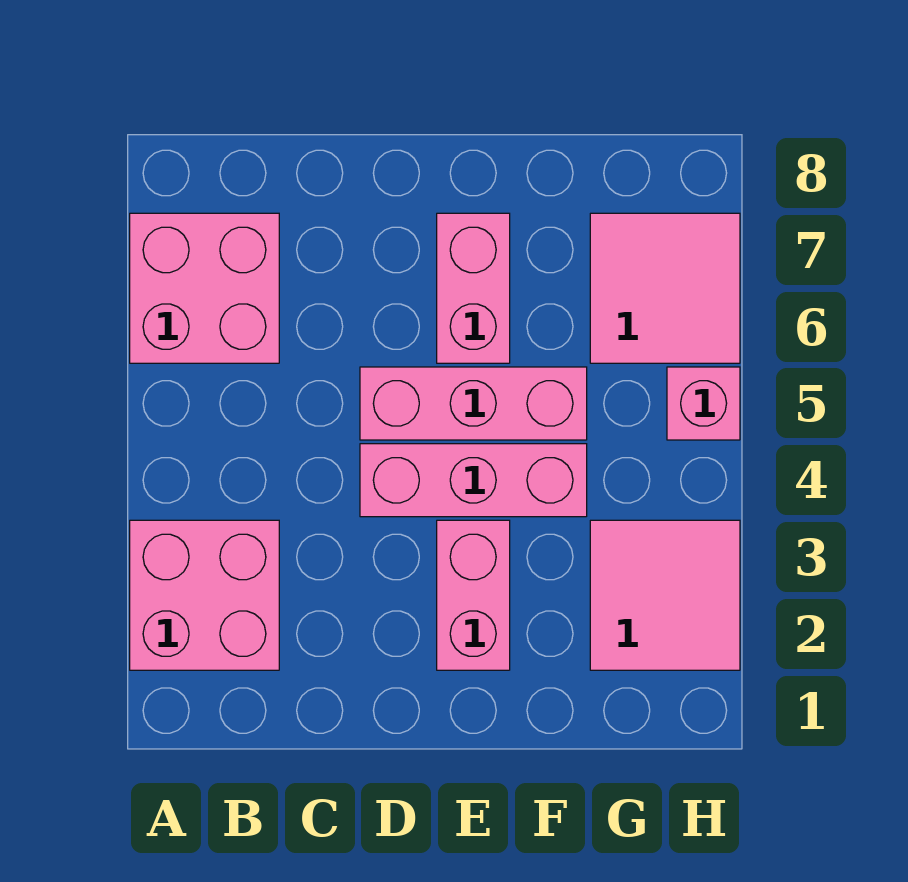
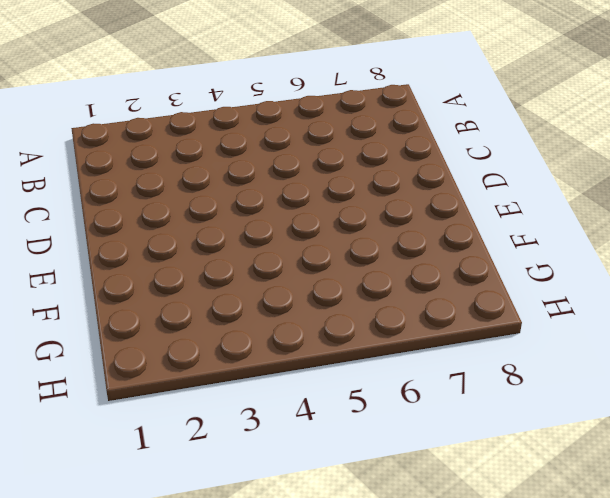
none -> pink brick A2:B3 level 1
none -> pink brick A6:B7 level 1

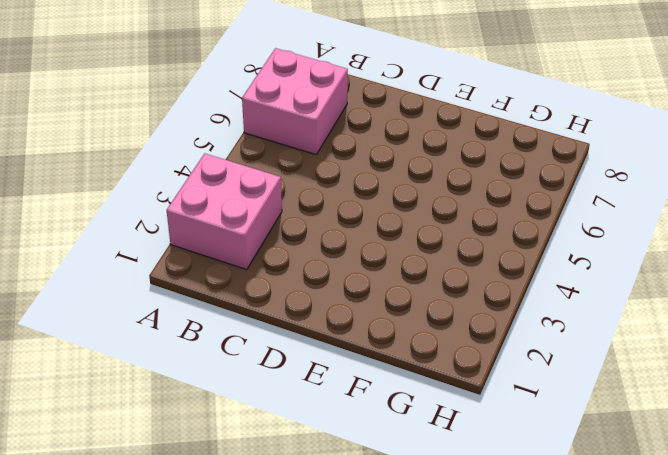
none -> pink brick D4:F4 level 1
none -> pink brick D5:F5 level 1

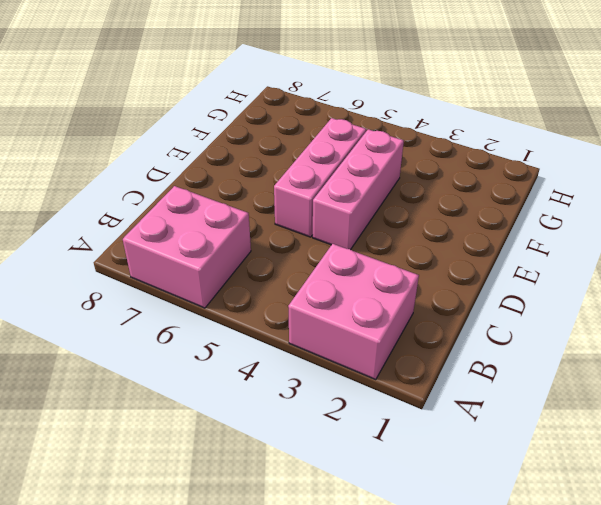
none -> pink brick E2:E3 level 1
none -> pink brick E6:E7 level 1

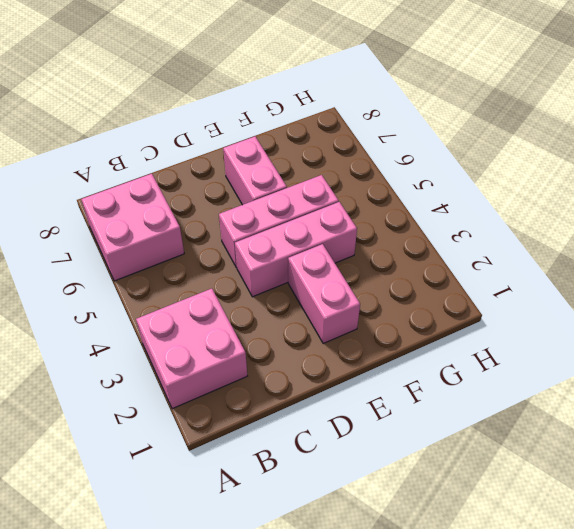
none -> pink tile G2:H3 level 1
none -> pink tile G6:H7 level 1

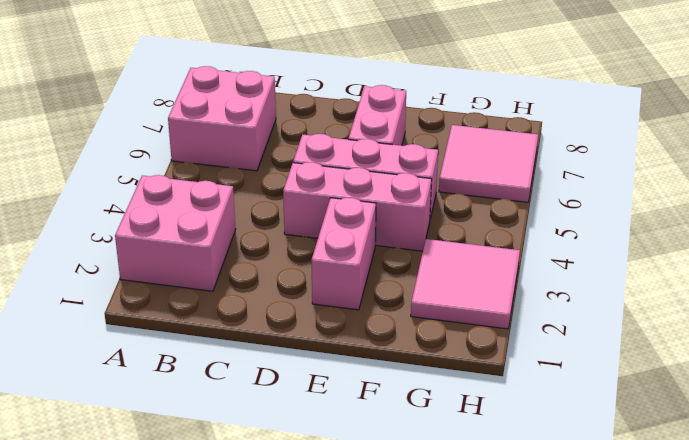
none -> pink brick H5 level 1

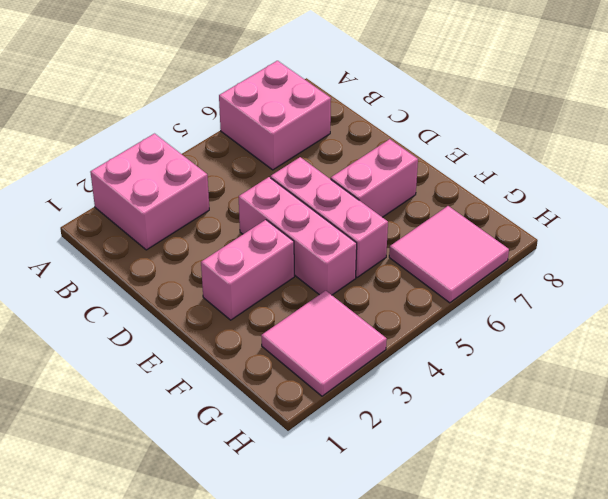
none -> pink brick H5 level 1

